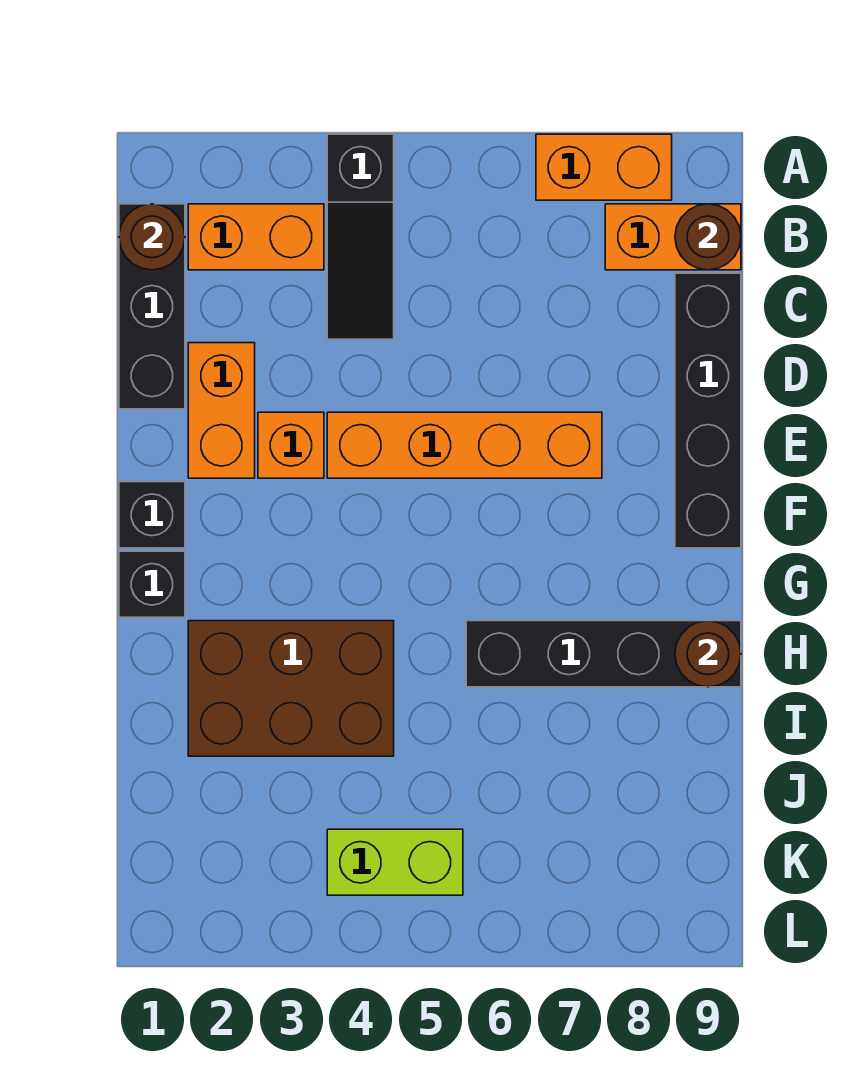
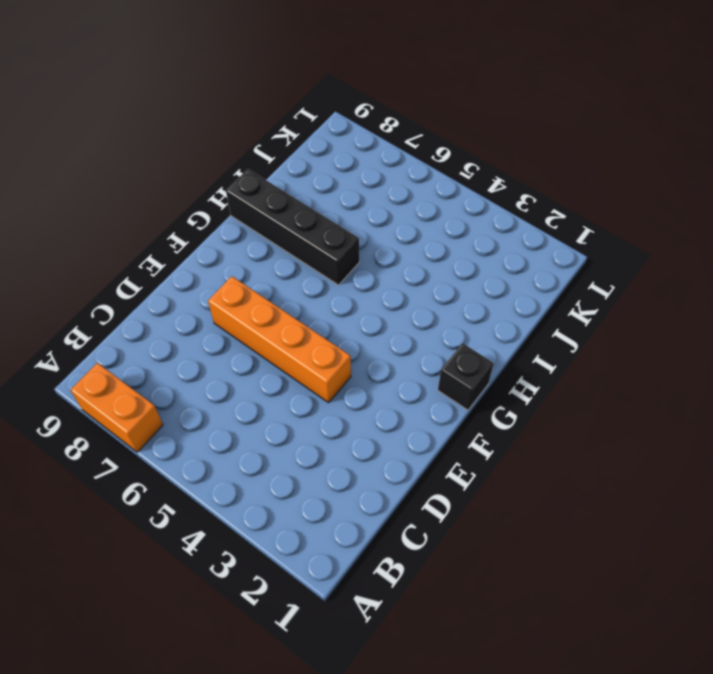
none -> black slope A4:C4 level 1 top A
none -> black brick B1:D1 level 1
none -> orange brick B2:B3 level 1

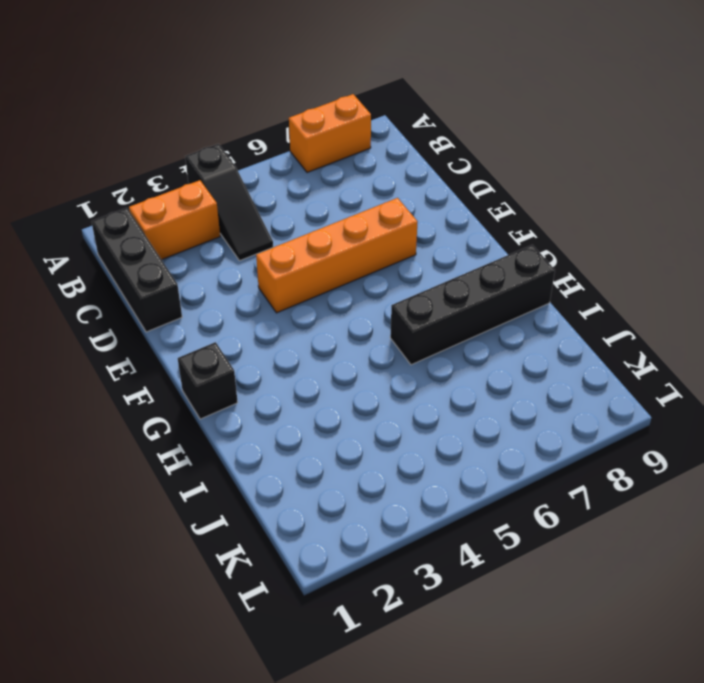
none -> orange brick B8:B9 level 1
none -> black brick C9:F9 level 1
none -> orange brick D2:E2 level 1

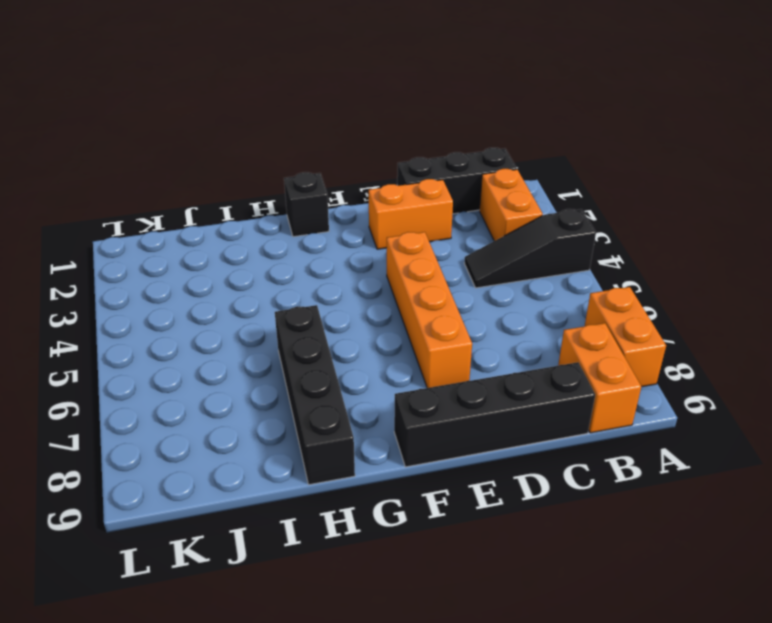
none -> orange brick E3 level 1
none -> black brick F1 level 1
none -> brown brick H2:I4 level 1

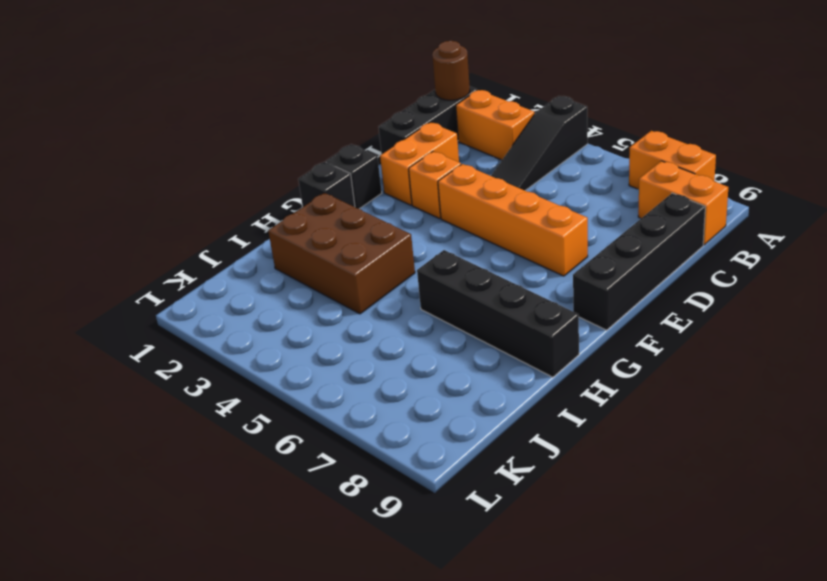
none -> lime brick K4:K5 level 1
none -> brown round brick B9 level 2
none -> brown round brick H9 level 2

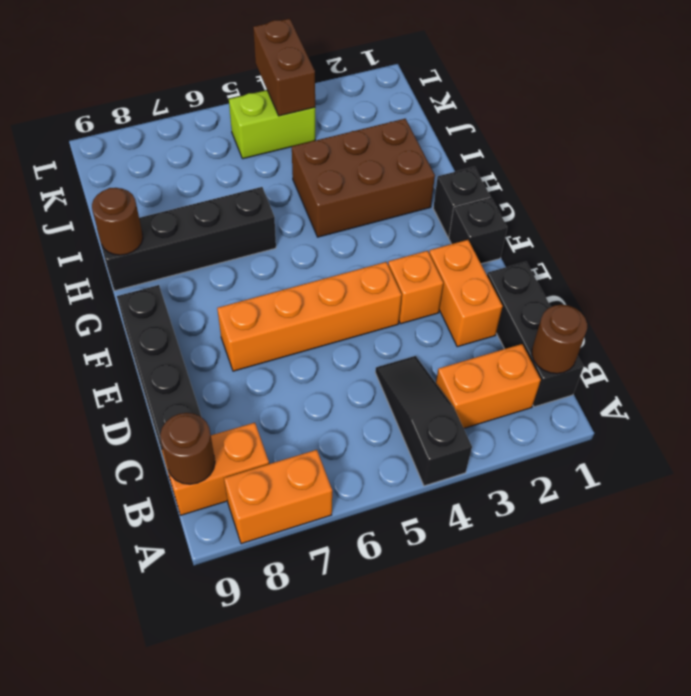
brown brick K4:L4 level 2 -> none

